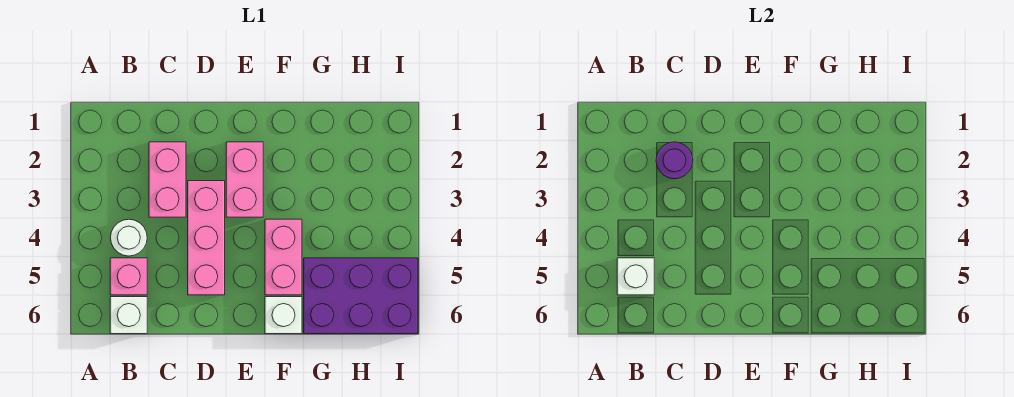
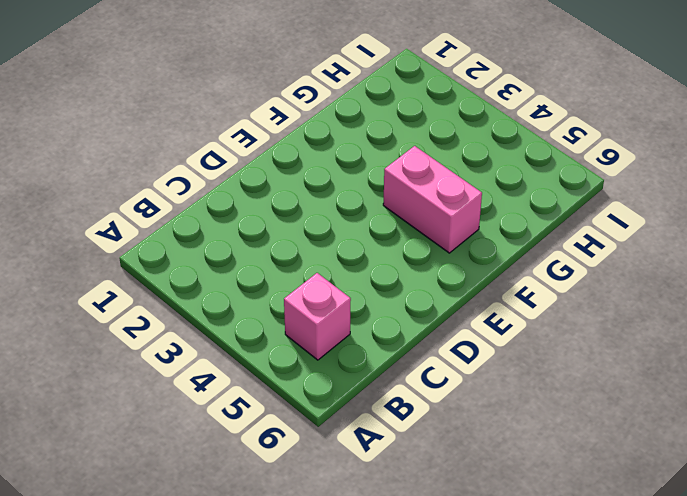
none -> white round brick B4 level 1
none -> white brick B6 level 1

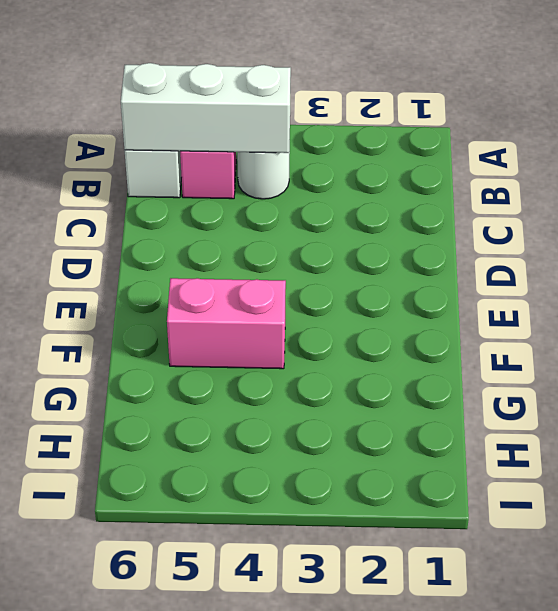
white brick B4:B6 level 2 -> white brick B5 level 2
none -> pink brick C2:C3 level 1
none -> pink brick D3:D5 level 1

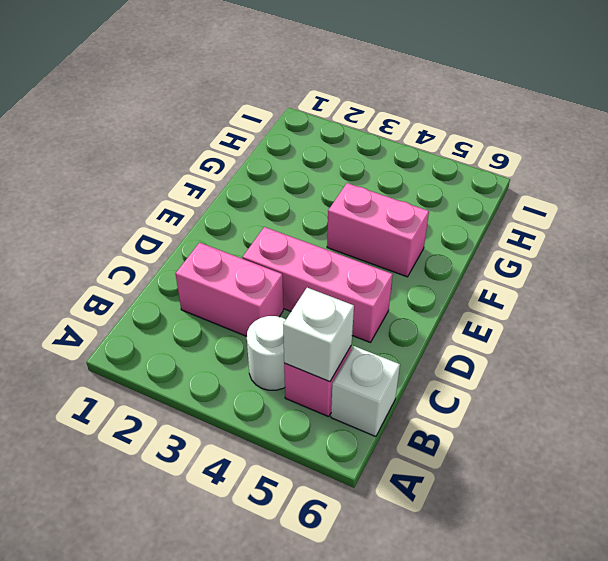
none -> pink brick E2:E3 level 1
none -> white brick F6 level 1

